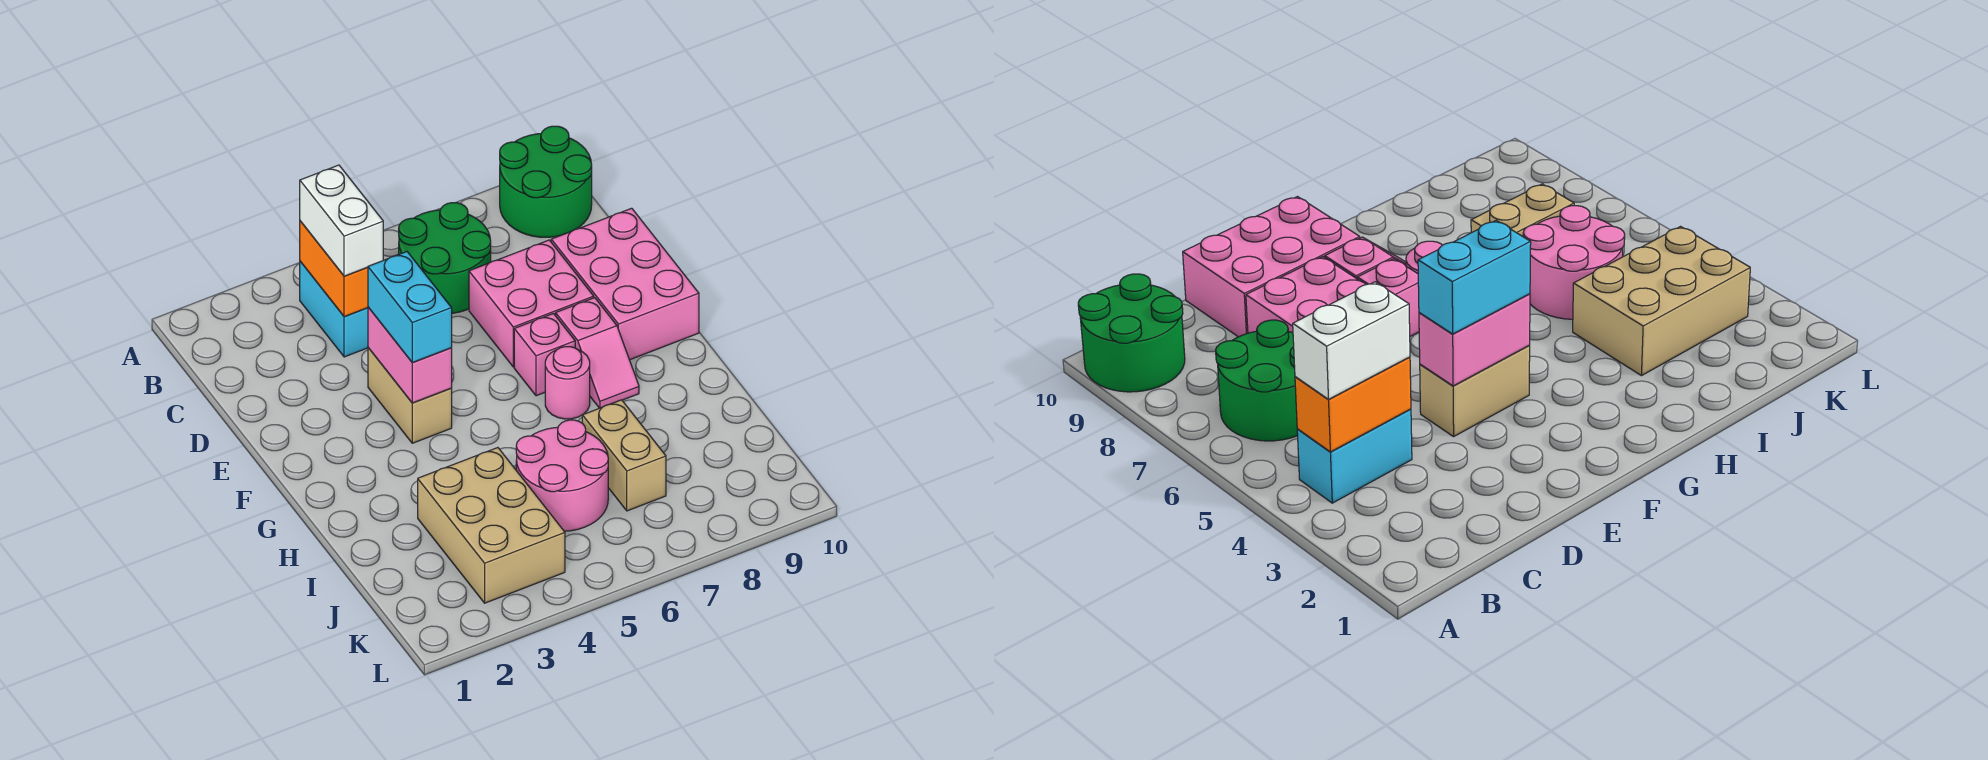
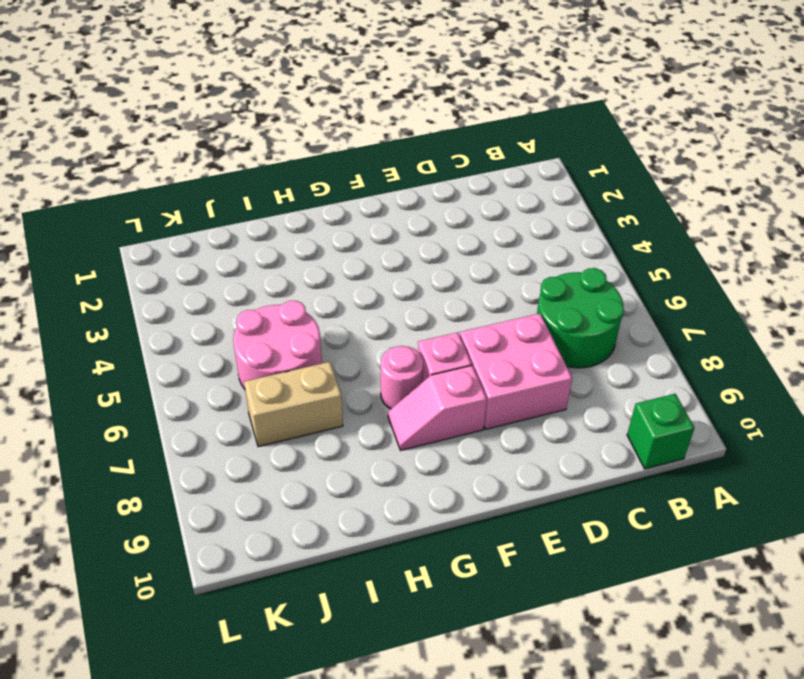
green brick B10 level 1 -> green round brick A9:B10 level 1
none -> cyan brick B4:C4 level 1
none -> pink brick D9:F10 level 1
none -> tan brick E4:F4 level 1

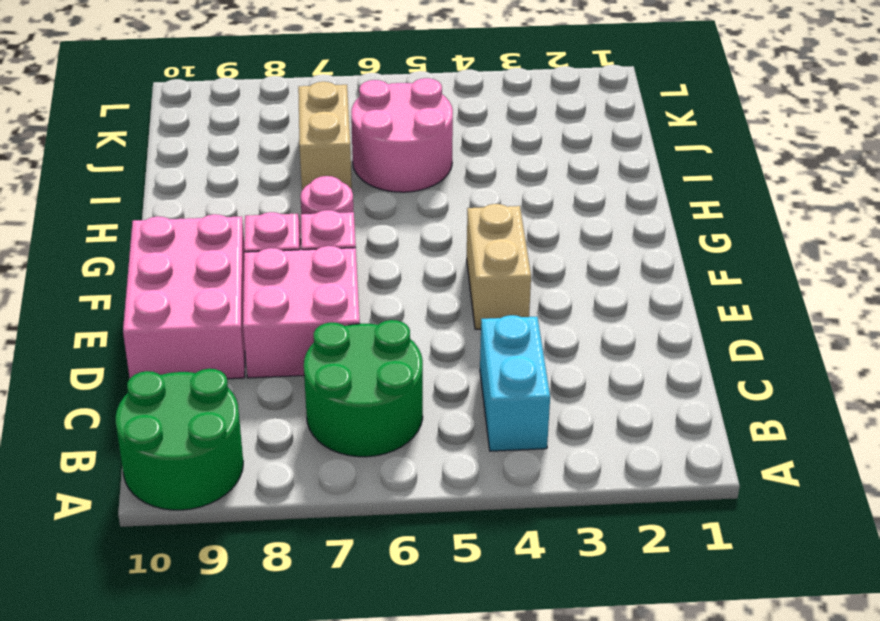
none -> tan brick I3:K4 level 1
none -> orange brick B4:C4 level 2
none -> pink brick E4:F4 level 2

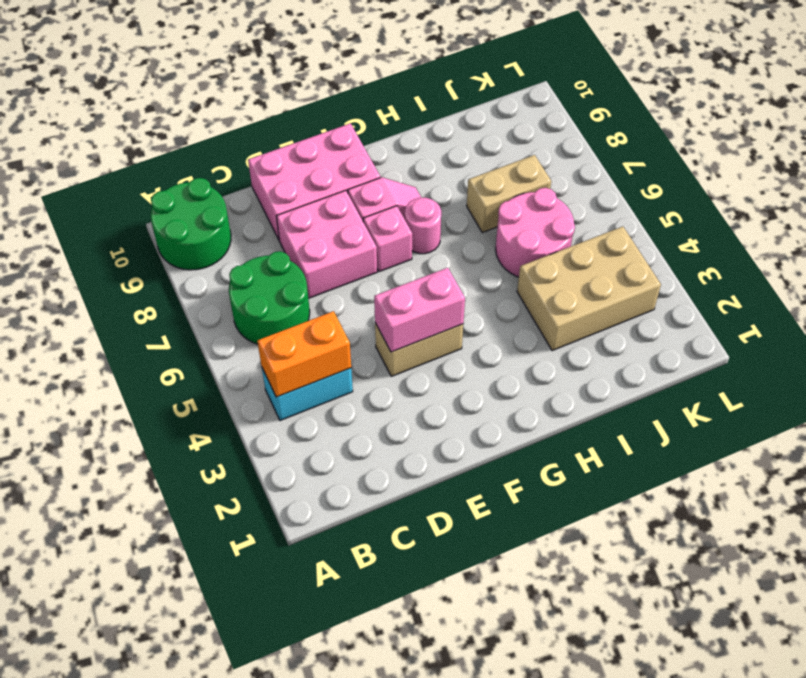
none -> white brick B4:C4 level 3
none -> cyan brick E4:F4 level 3

